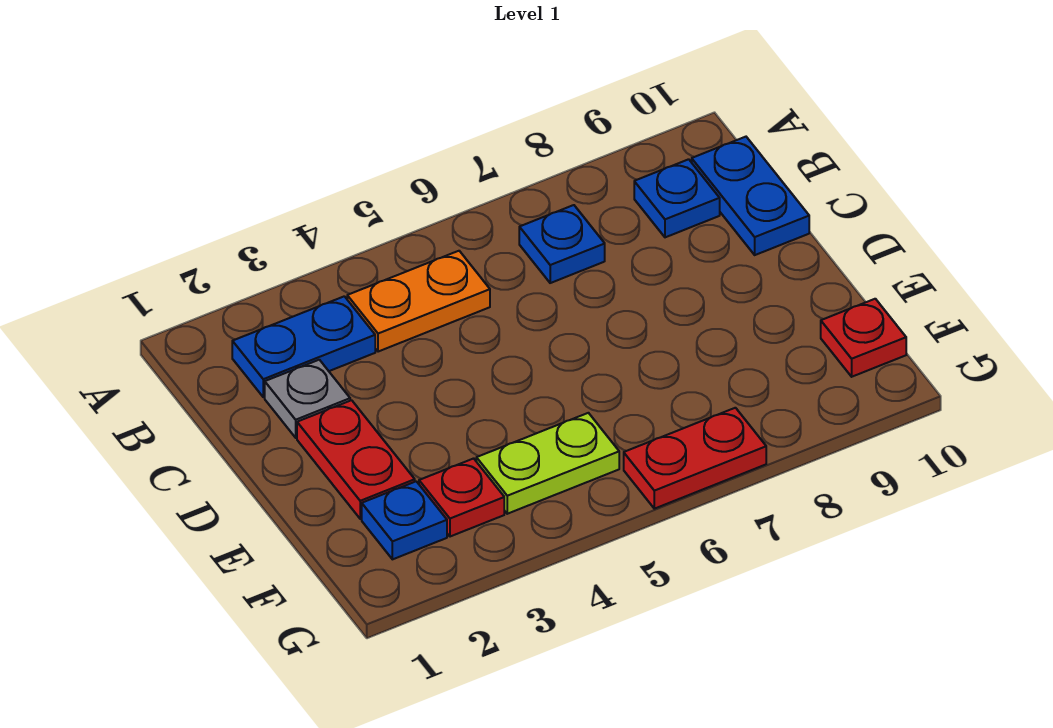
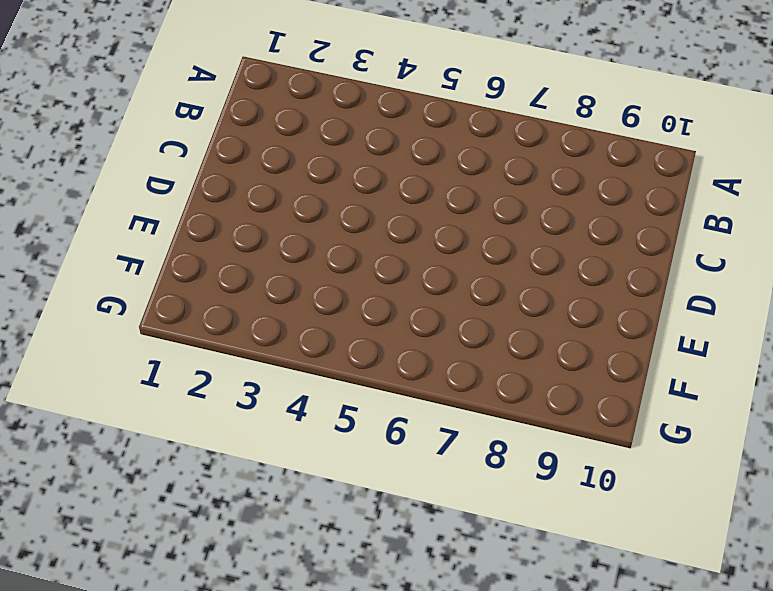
none -> blue plate B2:B3 level 1
none -> orange plate B4:B5 level 1
none -> blue plate B7 level 1

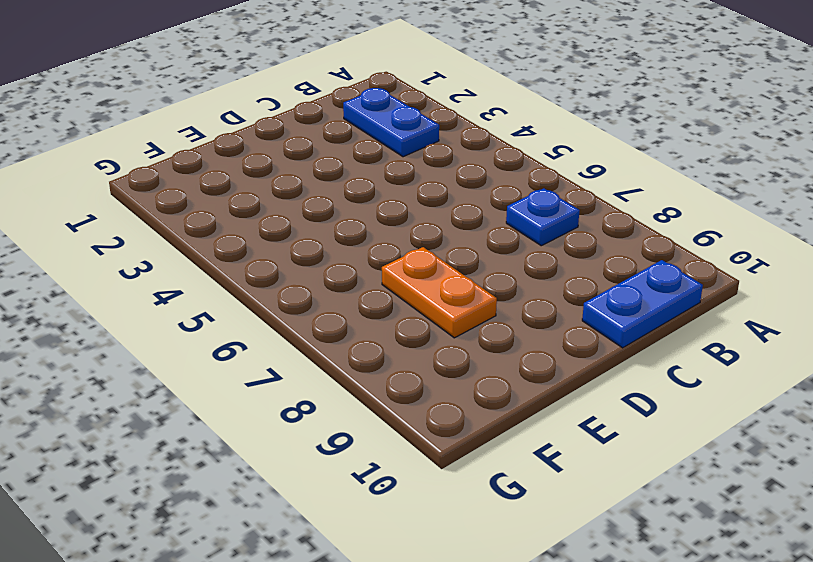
orange plate E7:E8 level 1 -> orange plate B4:B5 level 1
none -> blue plate B9 level 1
none -> grey plate C2 level 1
none -> red plate D2:E2 level 1

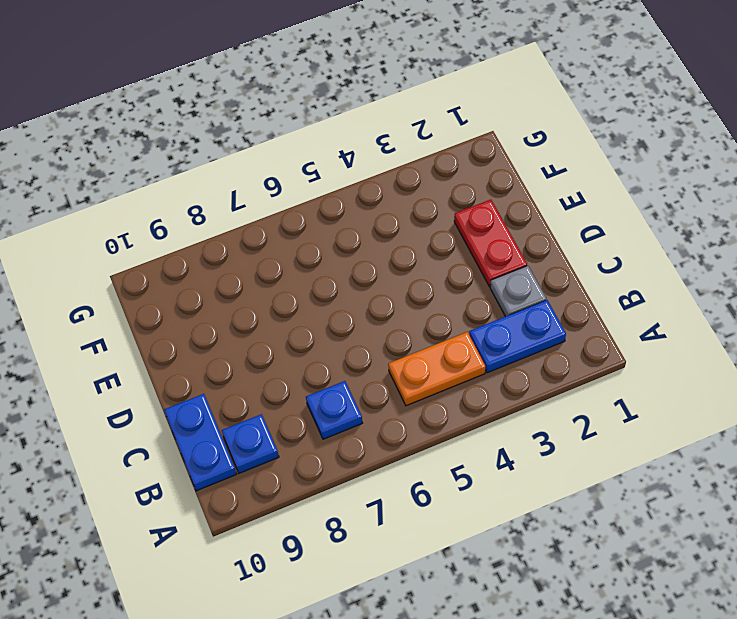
none -> blue plate F2 level 1
none -> red plate F3 level 1
none -> lime plate F4:F5 level 1

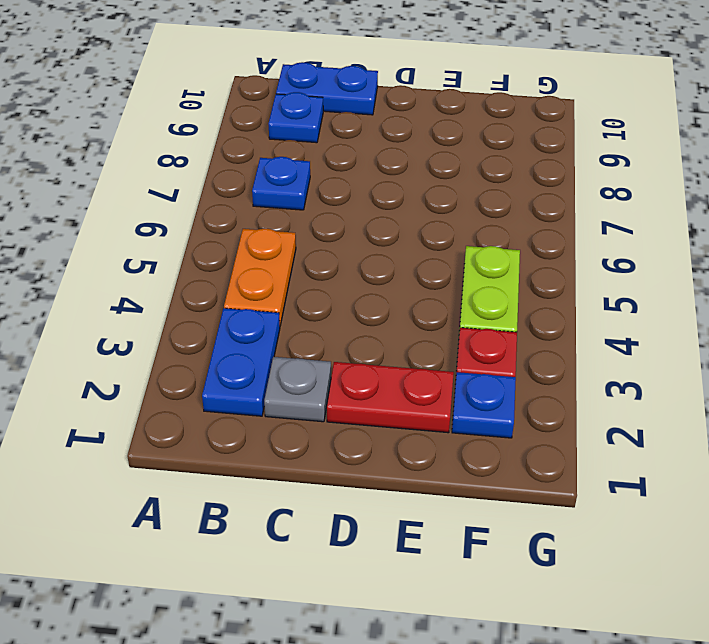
none -> red plate F10 level 1
none -> red plate G6:G7 level 1

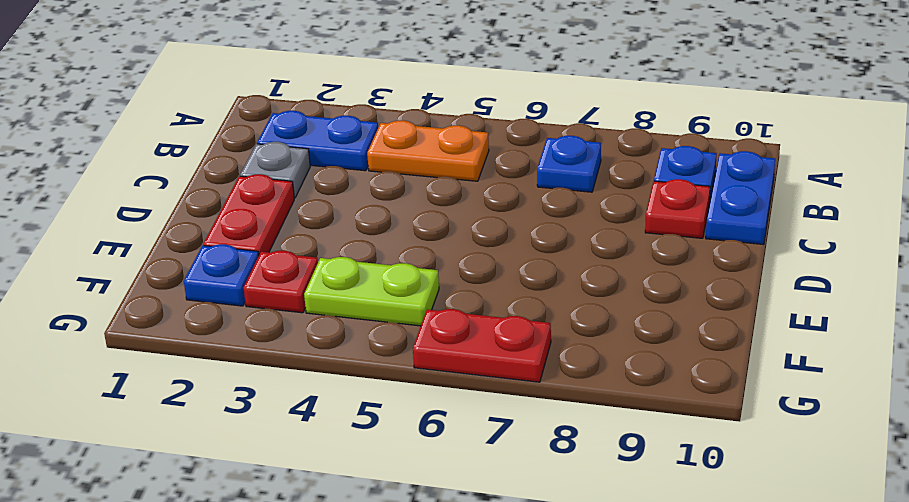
red plate C9 level 1 -> red plate F10 level 1

